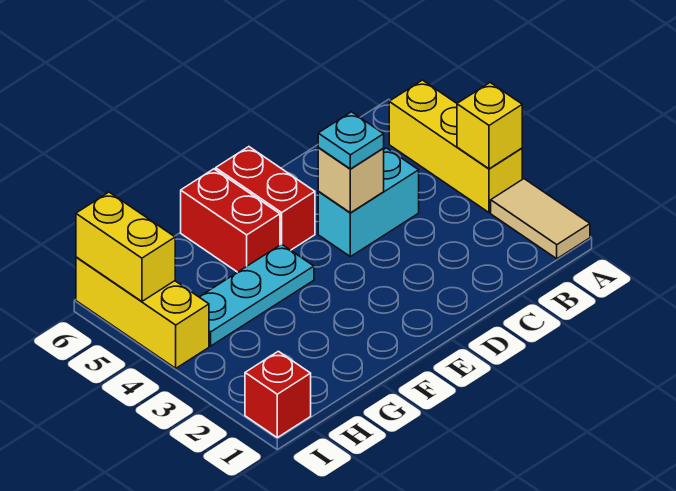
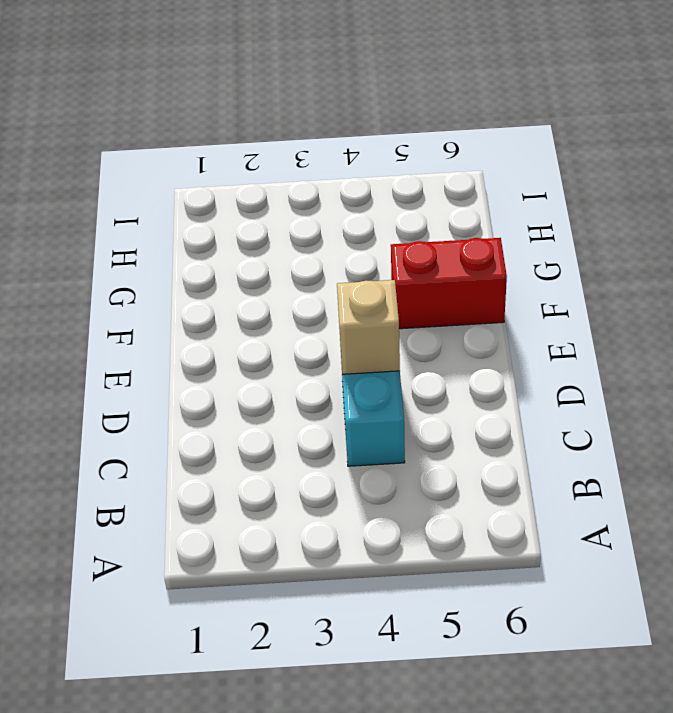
none -> tan tile A1:A2 level 1
none -> yellow brick A3:A5 level 1
none -> red brick E5:E6 level 1

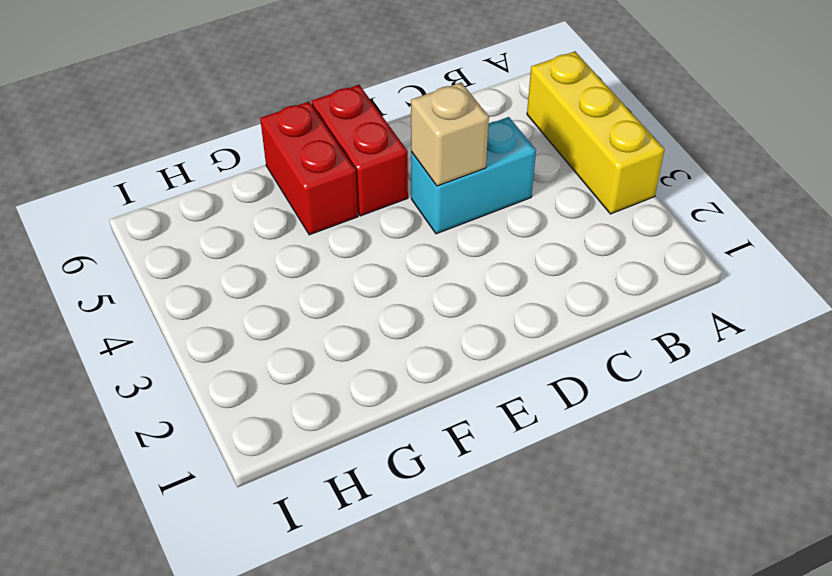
none -> tan tile A1:A2 level 1
none -> cyan plate F4:H4 level 1
none -> red brick I1 level 1

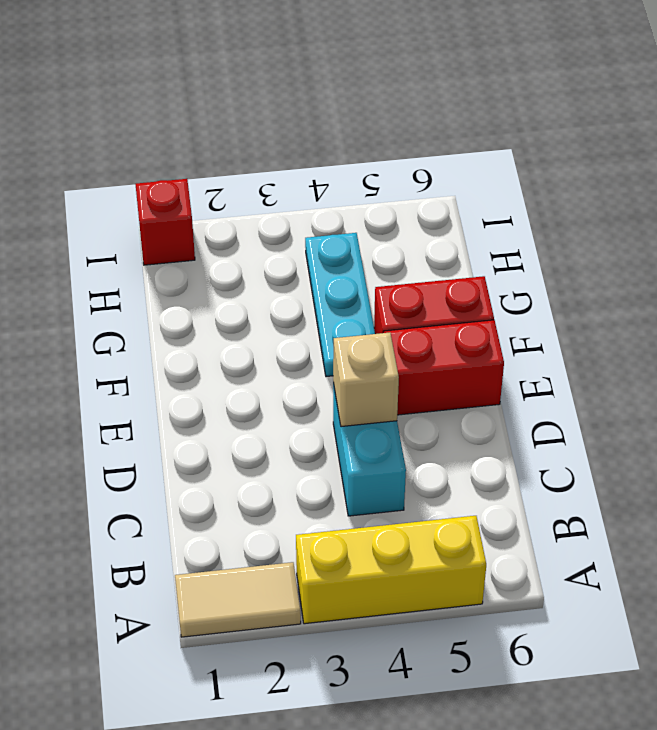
none -> yellow brick I4:I6 level 1
none -> yellow brick A3 level 2
none -> yellow brick I5:I6 level 2

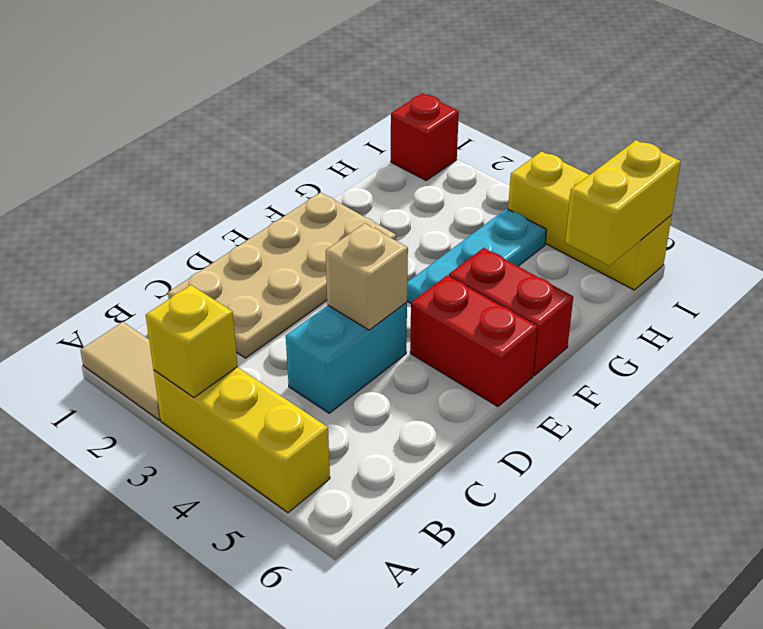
tan plate C1:F2 level 1 -> none
yellow brick H6:I6 level 2 -> yellow brick I5:I6 level 2
none -> cyan plate D4 level 3

